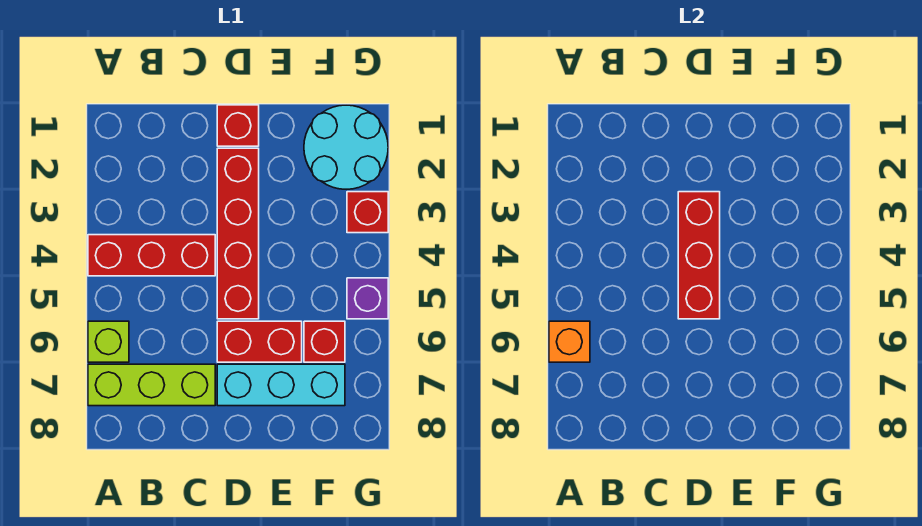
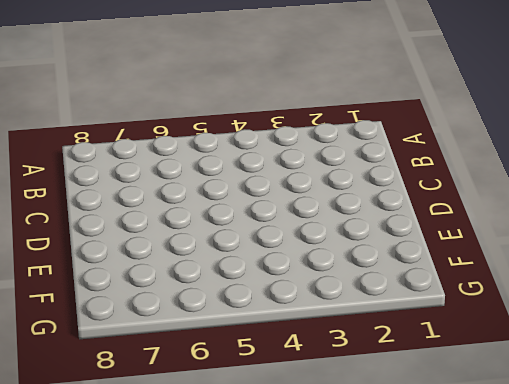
none -> red brick A4:C4 level 1
none -> lime brick A6 level 1
none -> lime brick A7:C7 level 1

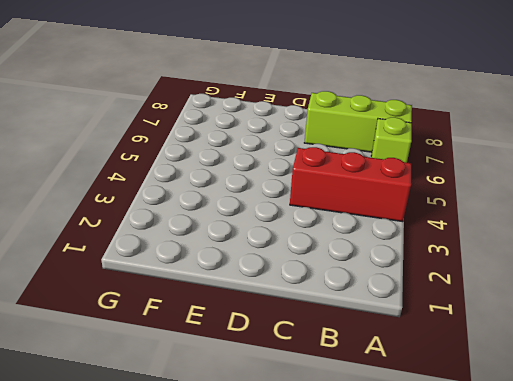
none -> red brick D1 level 1
none -> red brick D2:D5 level 1
none -> red brick D6:E6 level 1

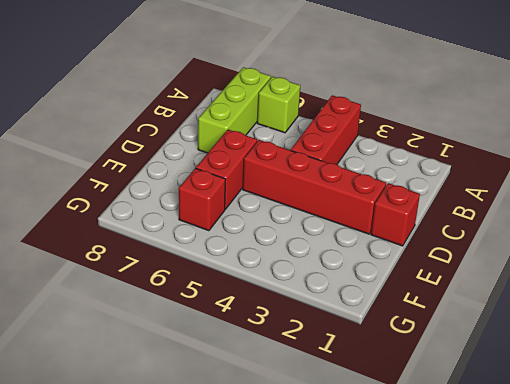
none -> cyan brick D7:F7 level 1
none -> cyan round brick F1:G2 level 1
none -> red brick G3 level 1

